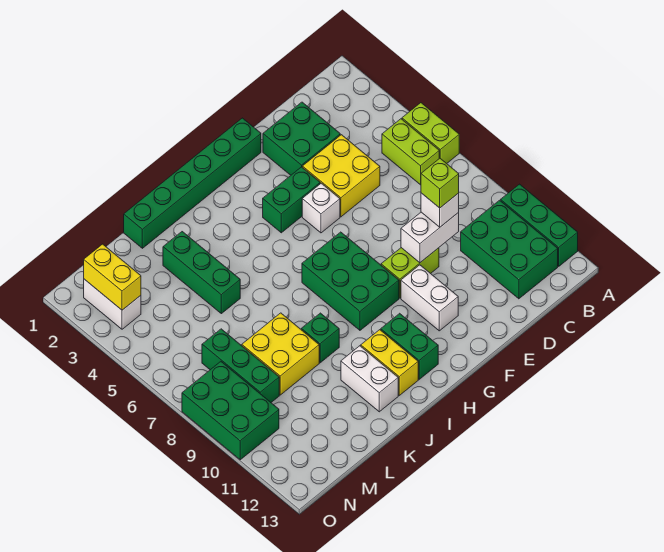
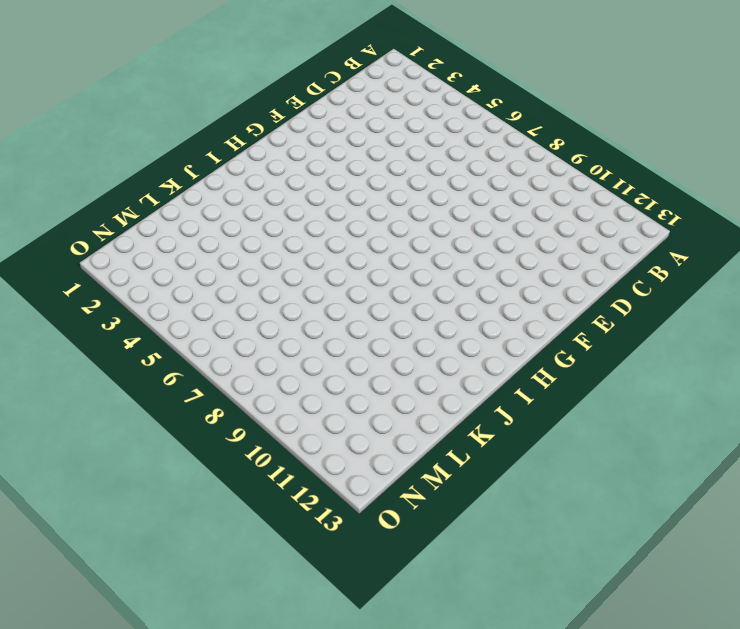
none -> lime brick A5:A6 level 1
none -> green brick A10:A12 level 1
none -> lime brick B5:B6 level 1

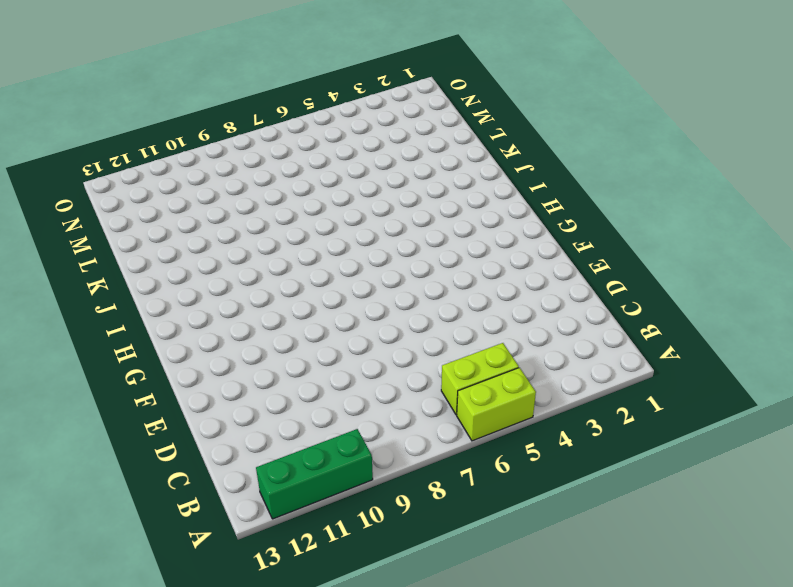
none -> green brick B10:C12 level 1
none -> green brick D2:E3 level 1
none -> yellow brick D4:E5 level 1

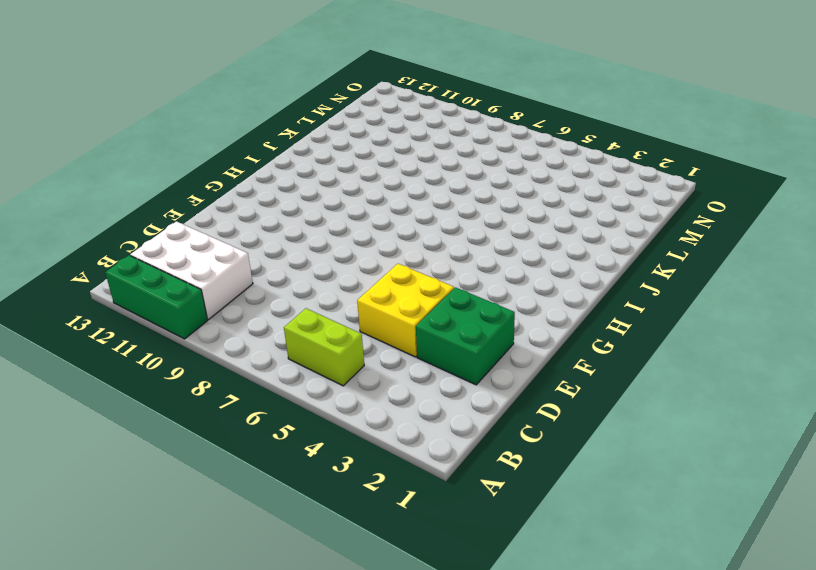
white brick B10:C12 level 1 -> green brick B10:C12 level 1
none -> lime brick A5:A6 level 1
none -> lime brick E9:F9 level 1
none -> green brick F1:K1 level 1

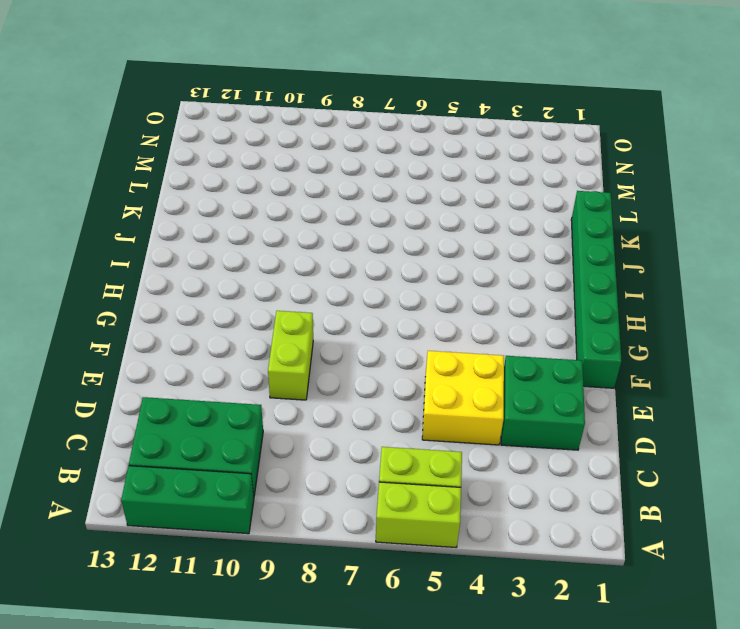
none -> green brick F4:G4 level 1
none -> white brick F5 level 1
none -> white brick F10:F11 level 1

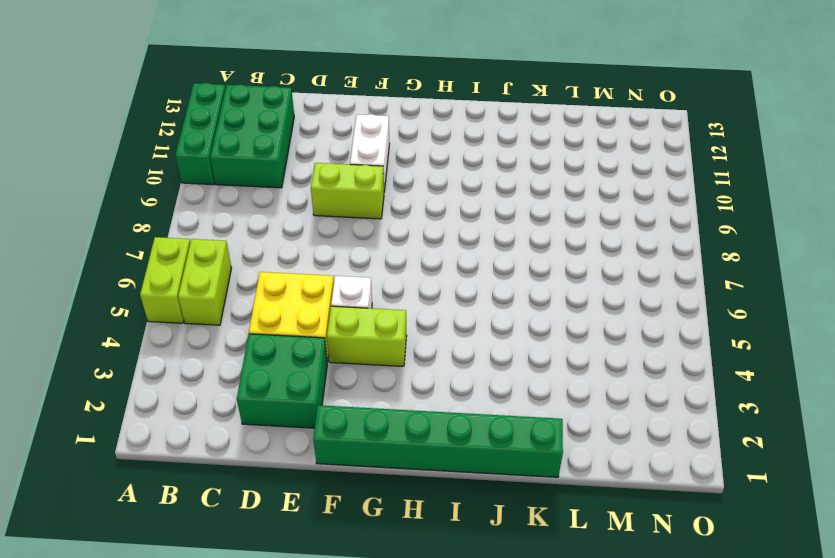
lime brick F4:G4 level 1 -> green brick F4:G4 level 1
none -> green brick G7:H9 level 1
none -> green brick H11:H12 level 1
none -> yellow brick I11:I12 level 1

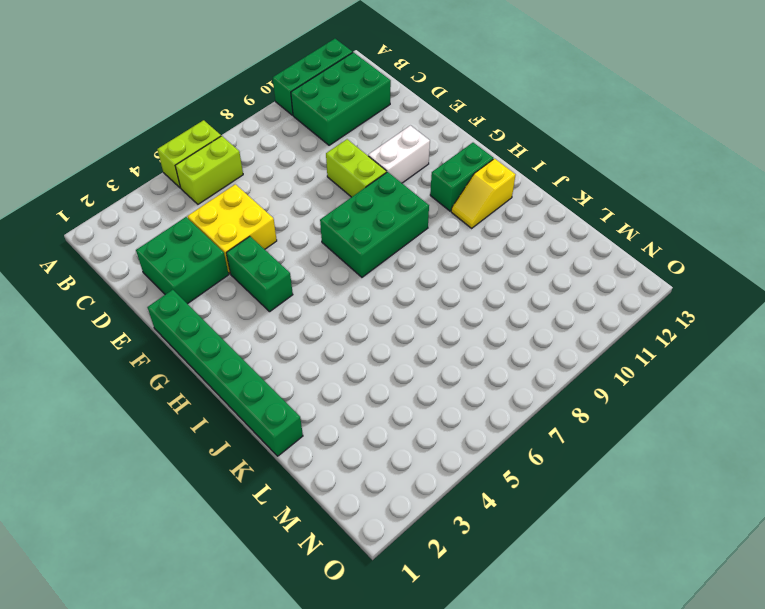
yellow slope I11:I12 level 1 top 12 -> yellow brick I11:I12 level 1
none -> white brick F5 level 1
none -> green brick J9 level 1
none -> white brick J11:J12 level 1

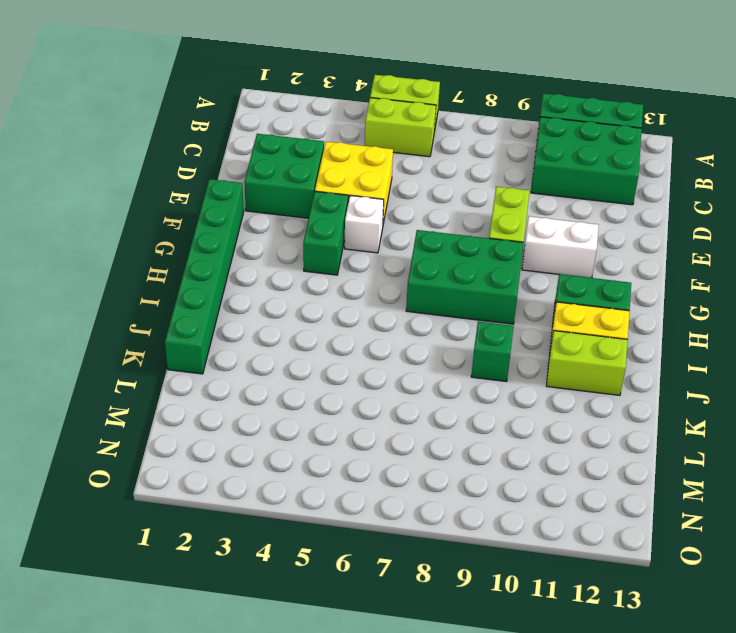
lime brick J11:J12 level 1 -> white brick J11:J12 level 1
none -> green brick K3:K5 level 1
none -> yellow brick K8:L9 level 1
none -> green brick M7:M9 level 1

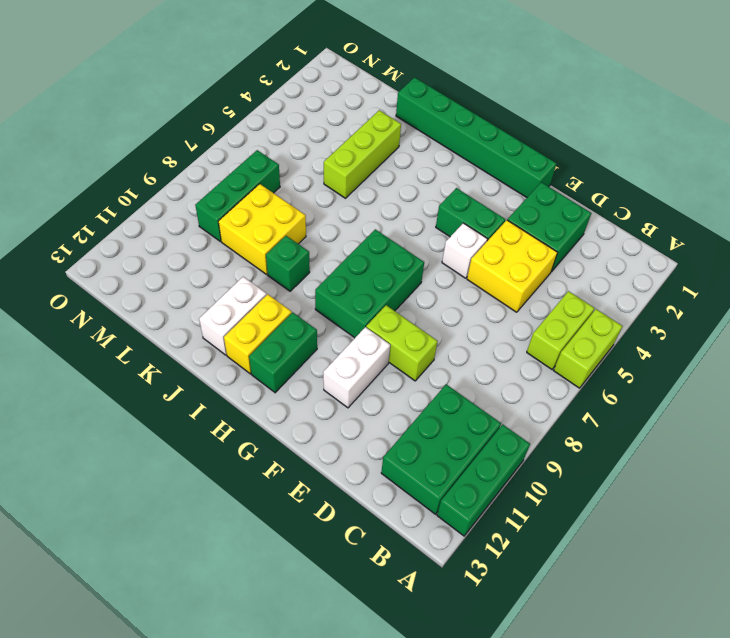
lime brick K3:K5 level 1 -> green brick K3:K5 level 1
none -> white brick N2:N3 level 1
none -> green brick N8:O10 level 1
none -> white brick D9:E9 level 2

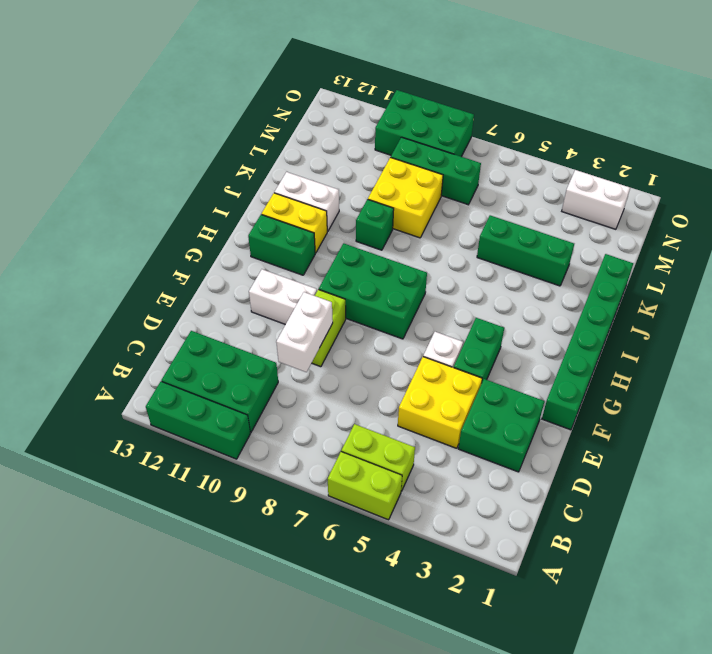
none -> yellow brick N2:N3 level 2
none -> white brick D9 level 3
none -> lime brick D9 level 4

